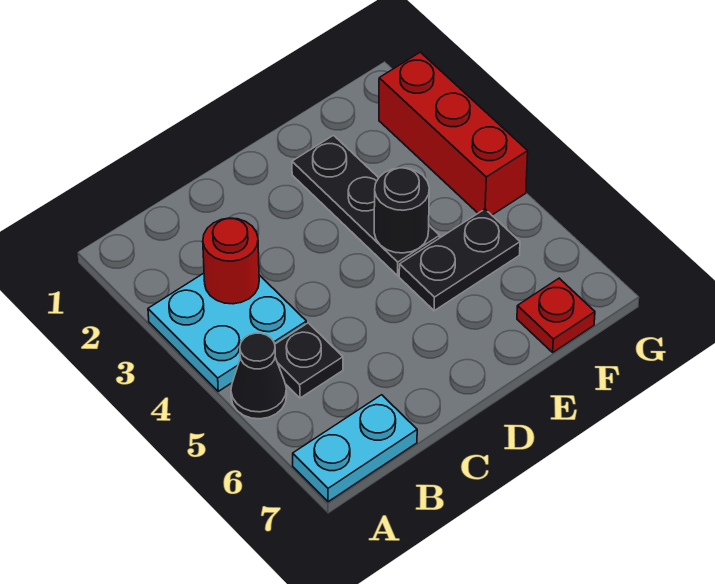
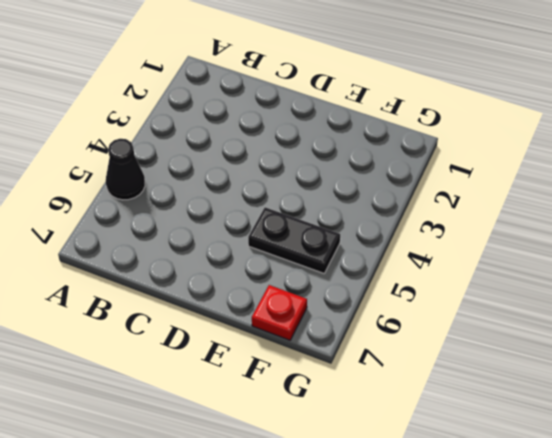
none -> cyan plate A3:B4 level 1
none -> cyan plate A7:B7 level 1

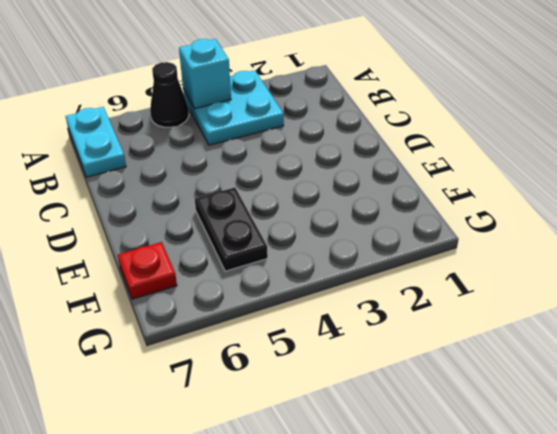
cyan brick A4 level 2 -> none
none -> black plate B5 level 1
none -> black plate E2:E4 level 1

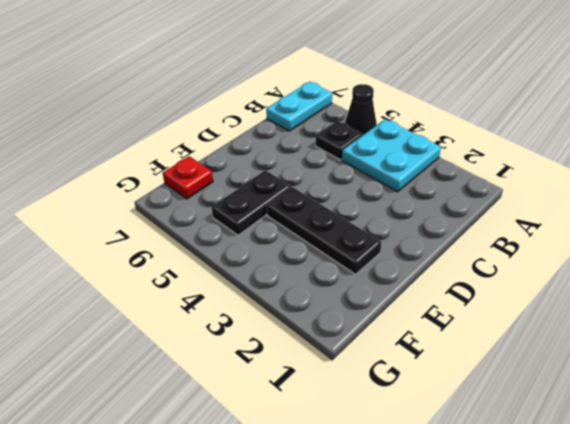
none -> red brick G2:G4 level 1
none -> red round brick B3 level 2

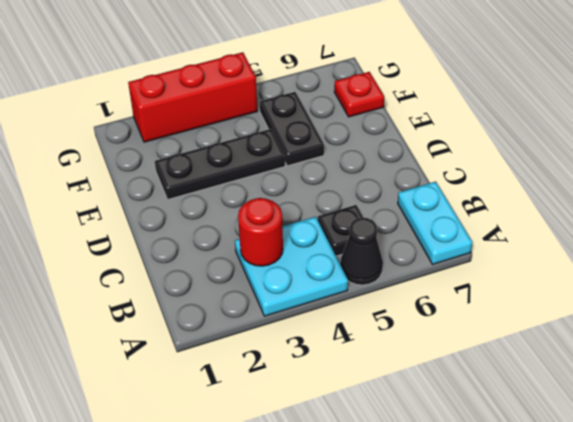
none -> black round brick E4 level 2

